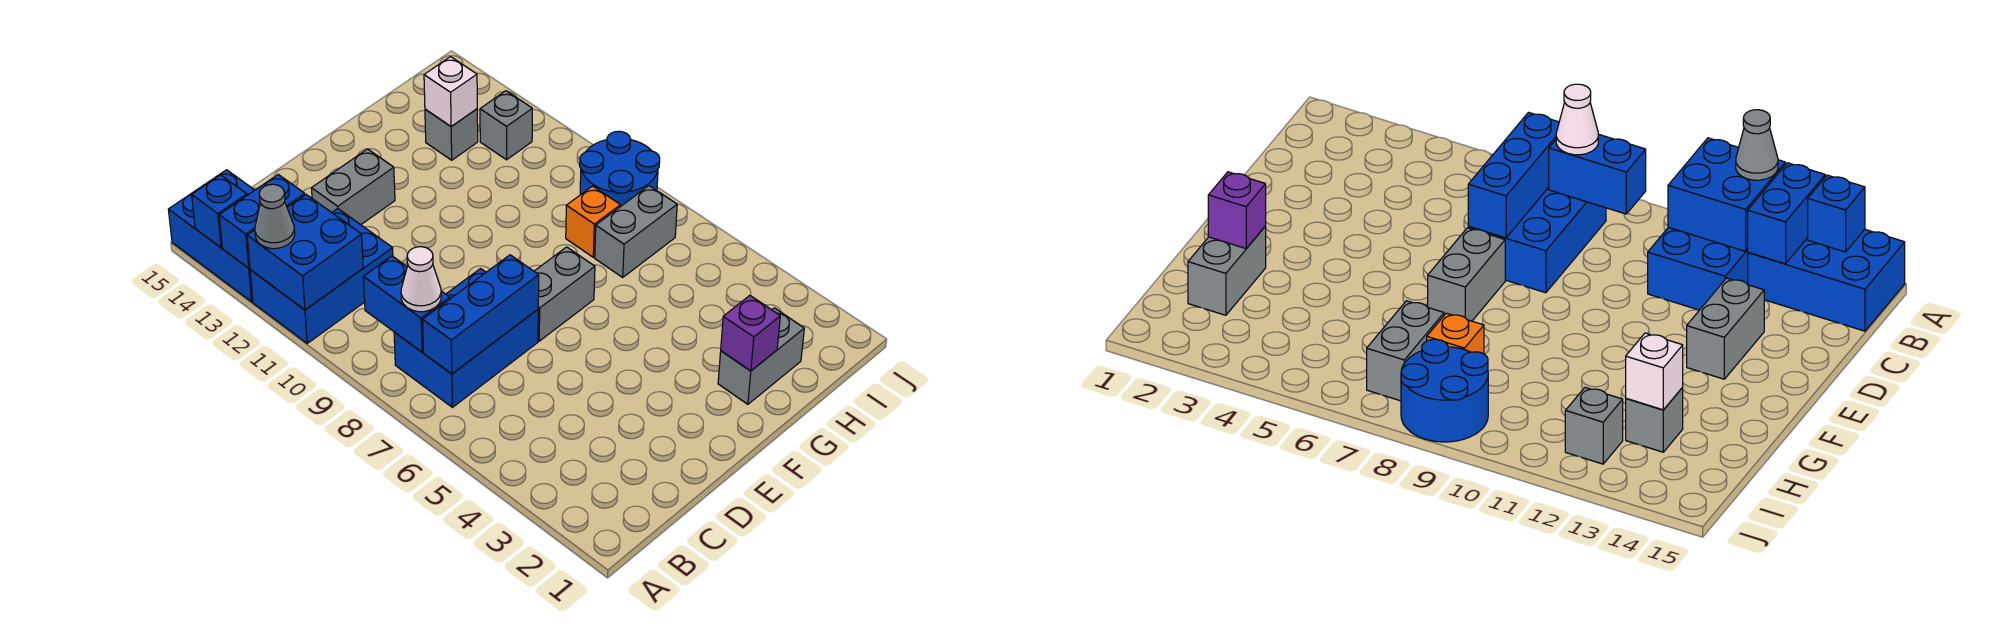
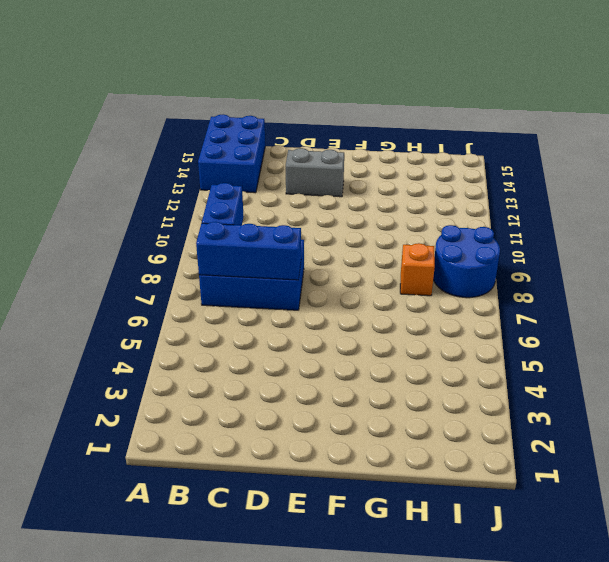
none -> blue brick A11:C12 level 1
none -> grey brick E7:F7 level 1
none -> grey brick G2:H2 level 1

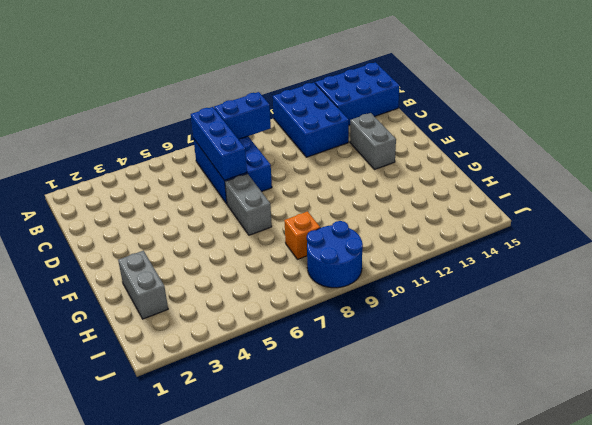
none -> grey brick H7:I7 level 1
none -> grey brick H13 level 1
none -> grey brick I12 level 1

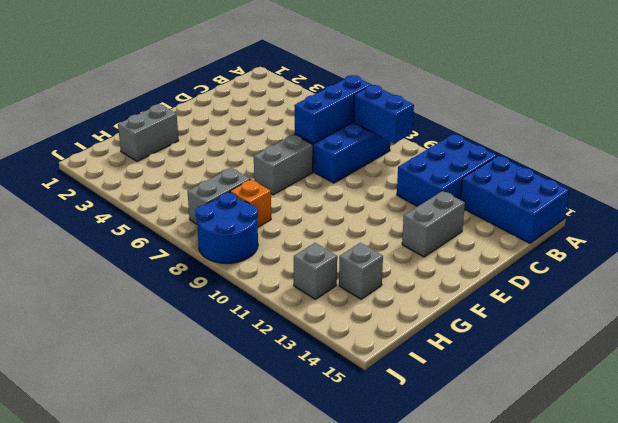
none -> blue brick A11:B12 level 2
none -> blue brick A13:B13 level 2
none -> blue brick A14 level 2

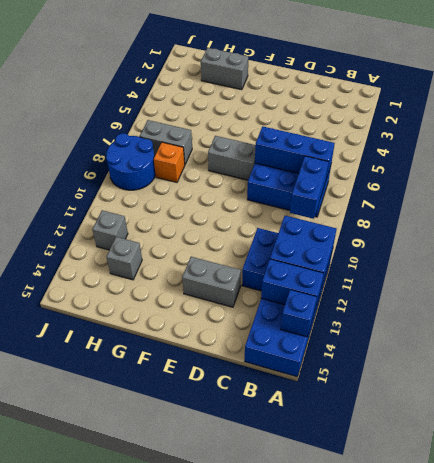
none -> purple brick G2 level 2
none -> white brick H13 level 2
none -> grey cone A12 level 3

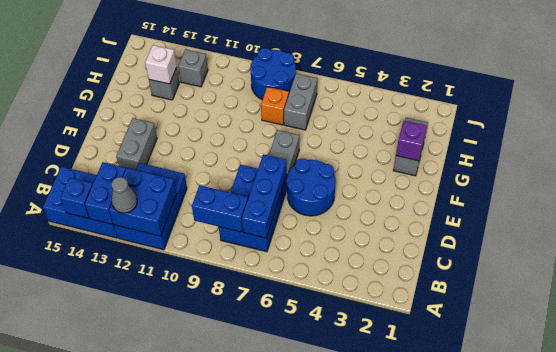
blue round brick D5:E6 level 1 -> none
none -> white cone B8 level 3

